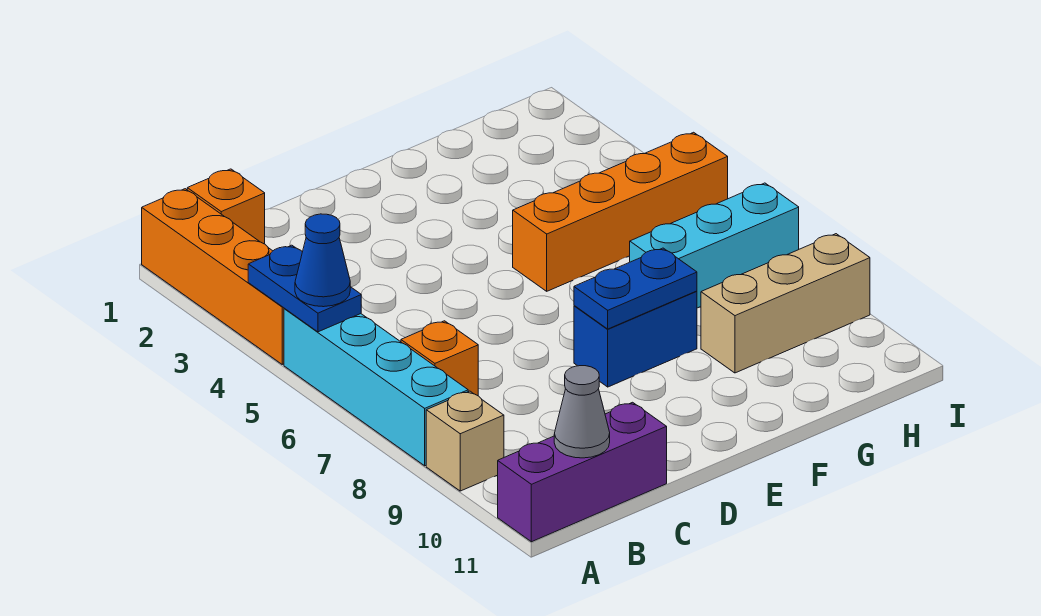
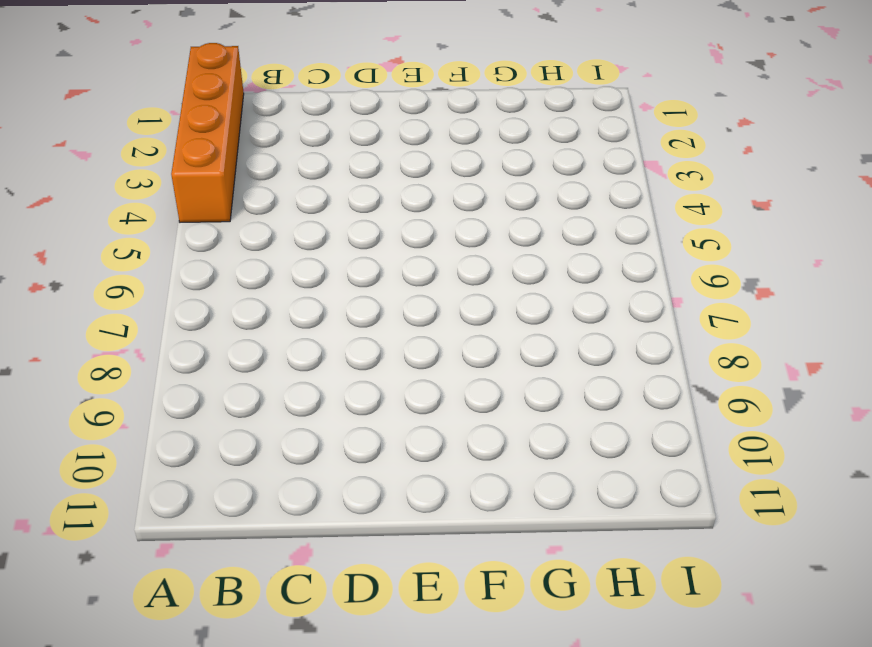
none -> cyan brick A5:A8 level 1
none -> tan brick A9 level 1
none -> purple brick A11:C11 level 1

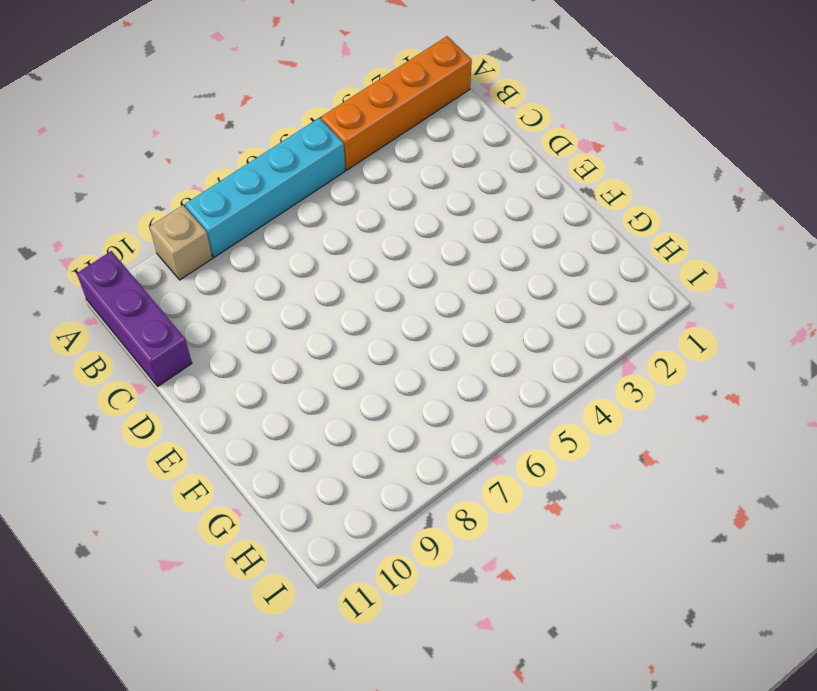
none -> orange brick B1 level 1
none -> orange brick B7 level 1
none -> blue brick E8:F8 level 1

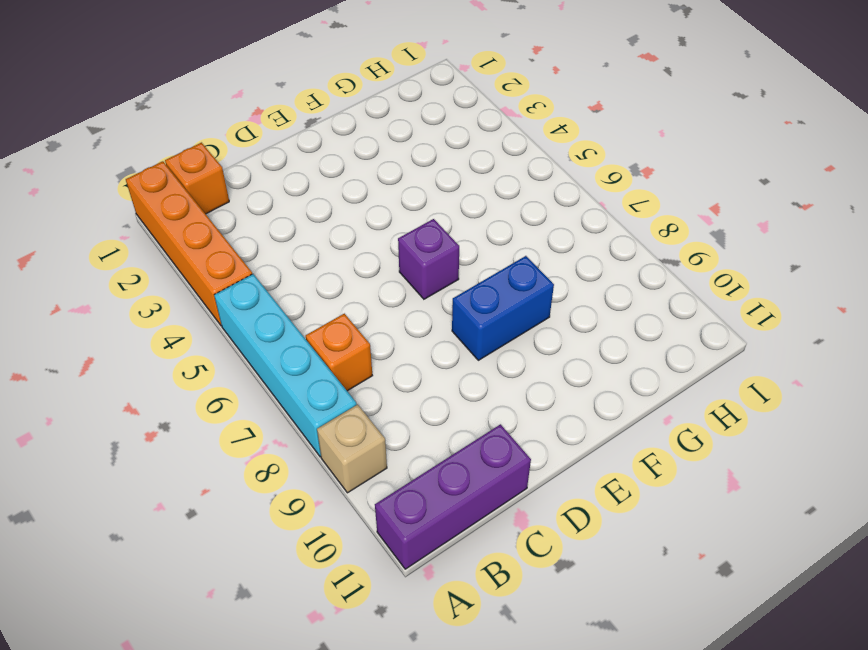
purple brick E6 level 1 -> none
none -> orange brick F5:I5 level 1
none -> cyan brick G7:I7 level 1
none -> tan brick G9:I9 level 1

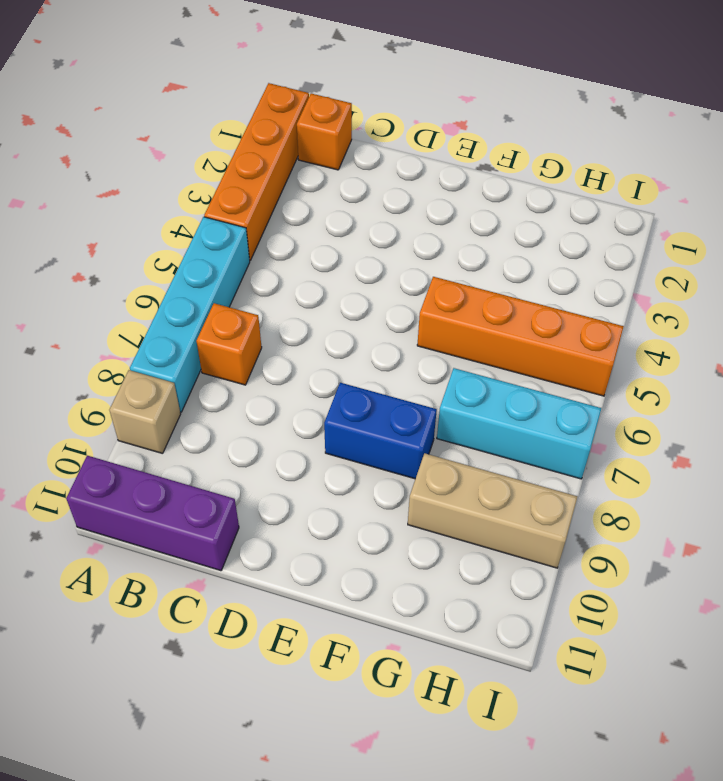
none -> blue plate A4:A5 level 2
none -> grey cone B11 level 2
none -> blue plate E8:F8 level 2

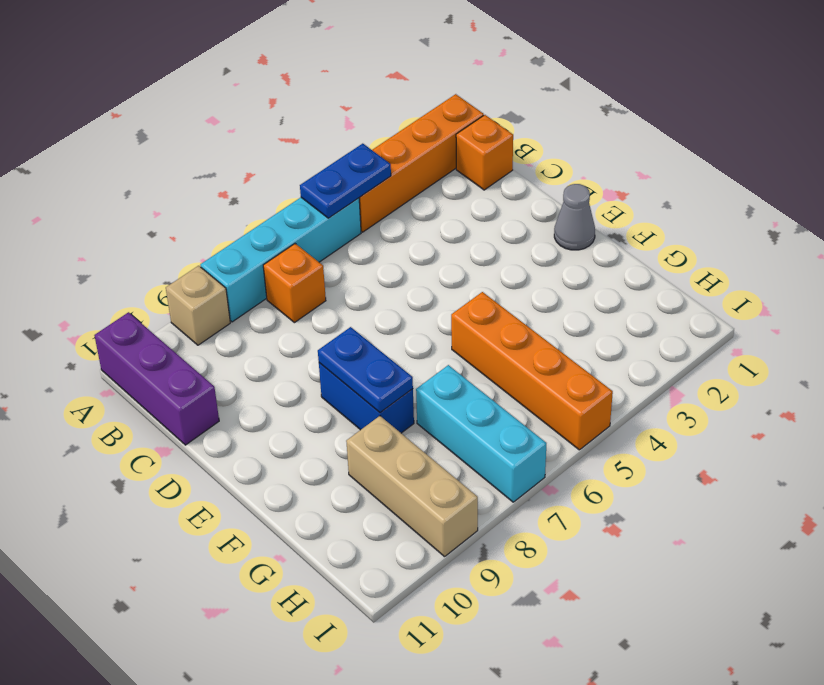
grey cone E1 level 1 -> grey cone B11 level 2
none -> blue cone A5 level 3

